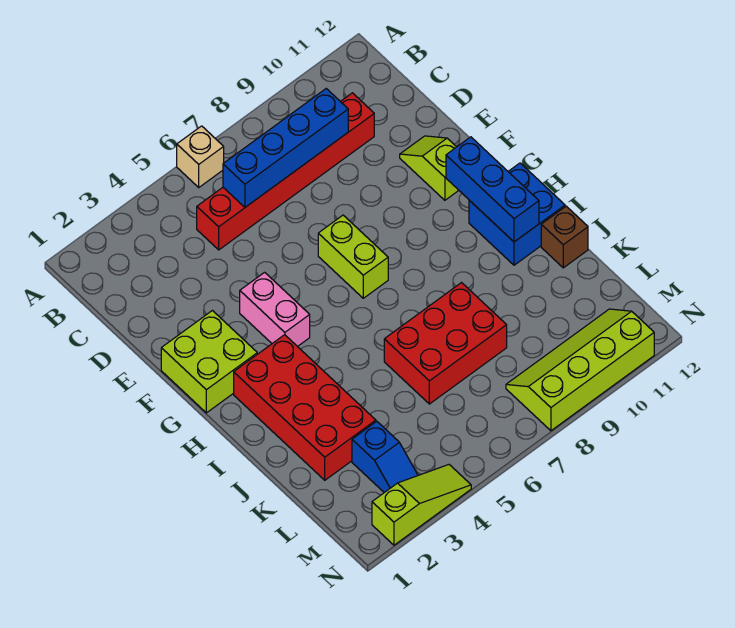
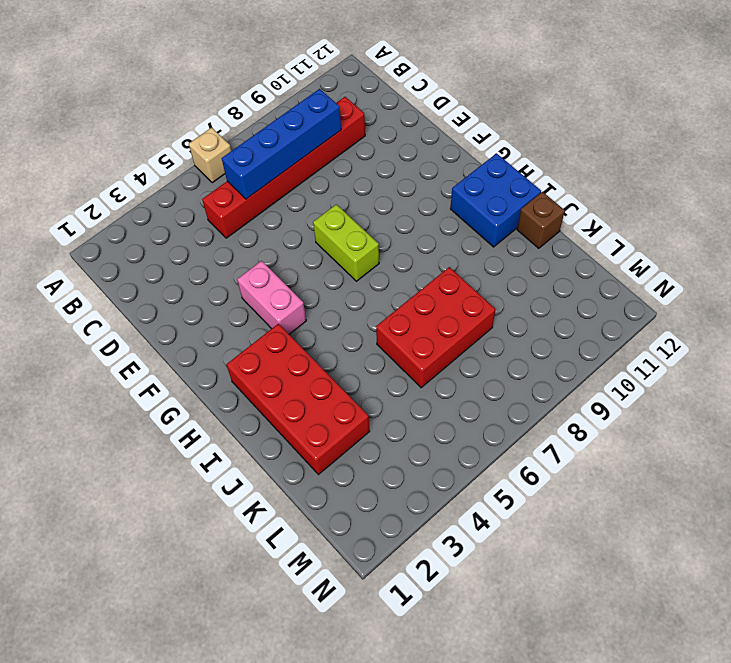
none -> lime slope E11:F11 level 1 top F
none -> lime brick F1:G2 level 1
none -> blue slope L3:M3 level 1 top L

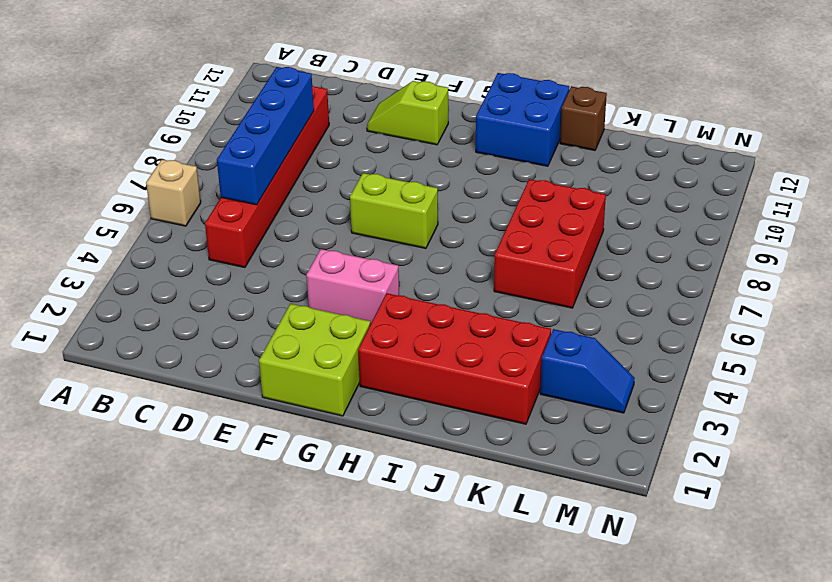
none -> lime slope M8:N11 level 1 top N
none -> lime slope N2:N4 level 1 top 2
none -> blue brick G11:I11 level 2

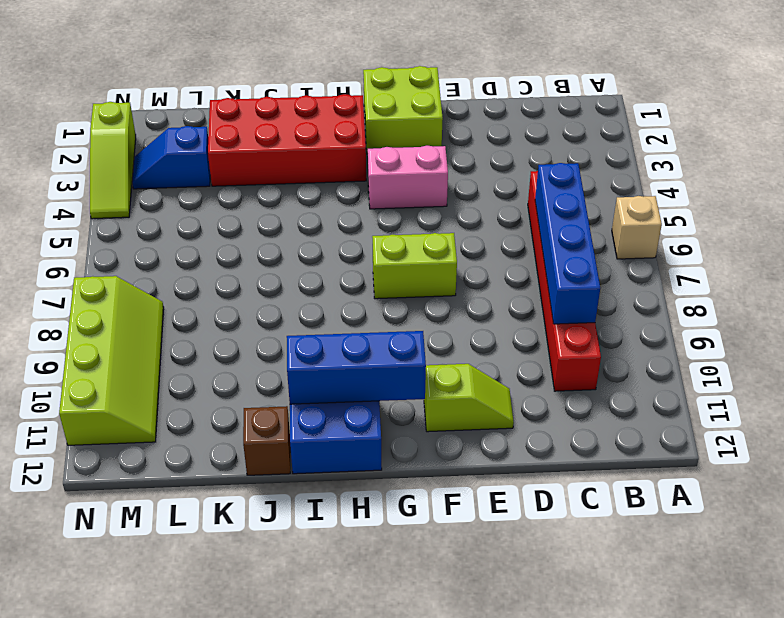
none -> red brick J6:K8 level 1

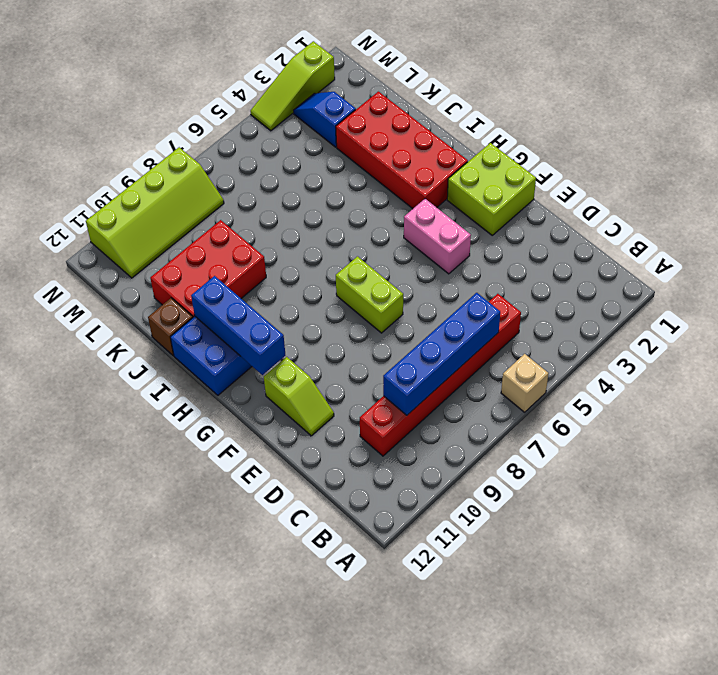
red brick J9:K11 level 1 -> red brick J6:K8 level 1

